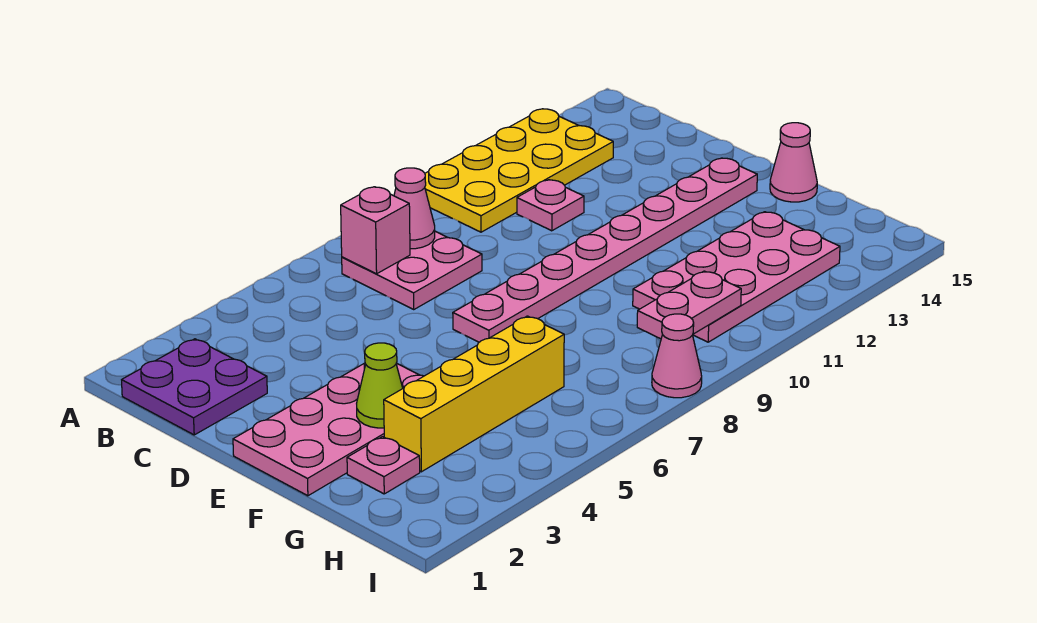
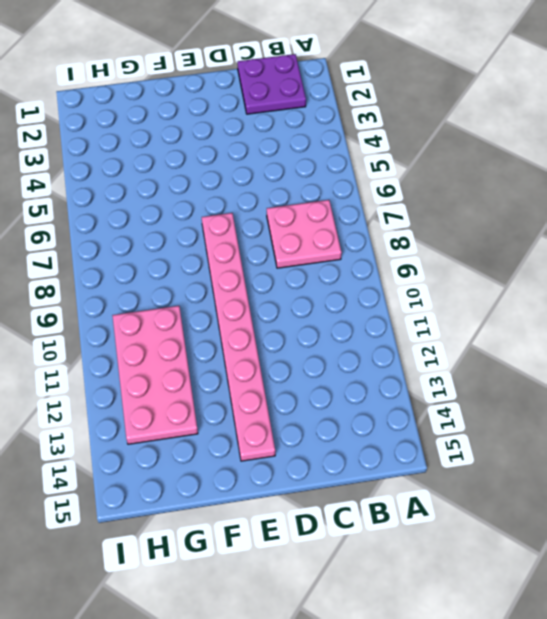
none -> yellow plate A10:B13 level 1
none -> pink plate C11 level 1
none -> pink plate E1:F4 level 1

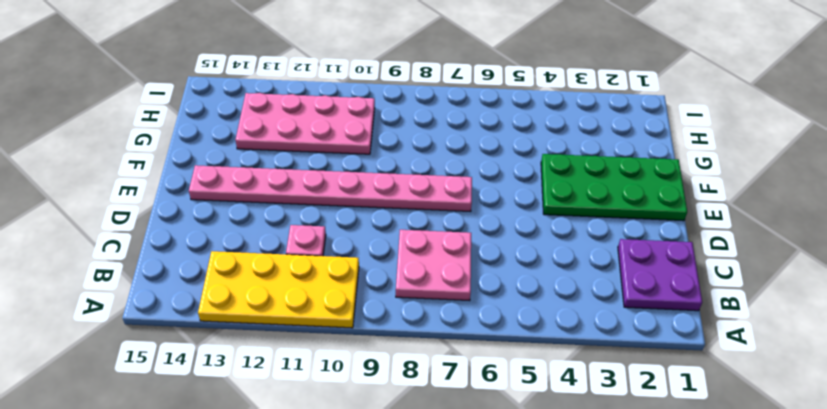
green plate E1:F4 level 1 -> pink plate E1:F4 level 1
none -> pink cone F15 level 1
none -> pink plate G2 level 1
none -> yellow brick G3:G6 level 1

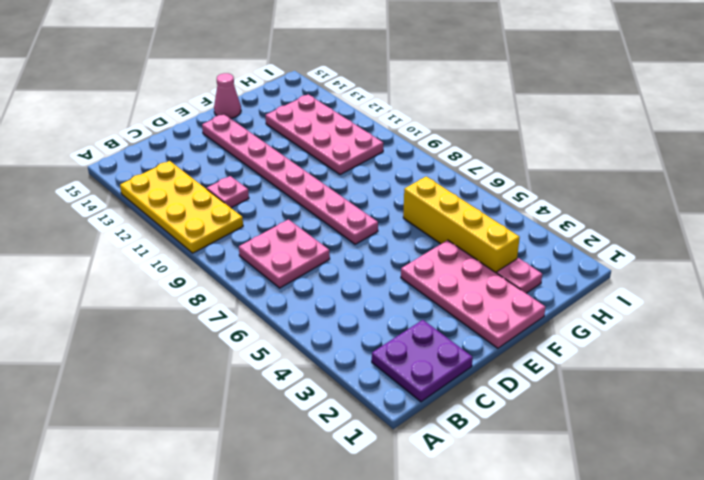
none -> pink cone I8 level 1
none -> pink brick B7 level 2
none -> pink cone B8 level 2

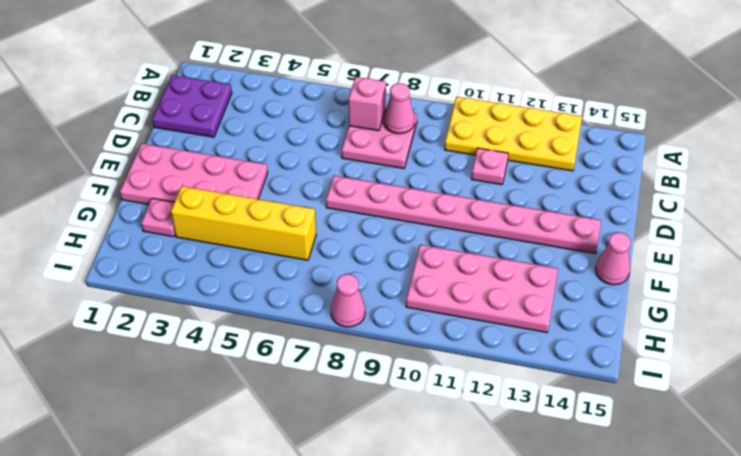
none -> lime cone F3 level 2
none -> pink plate H9:H10 level 2

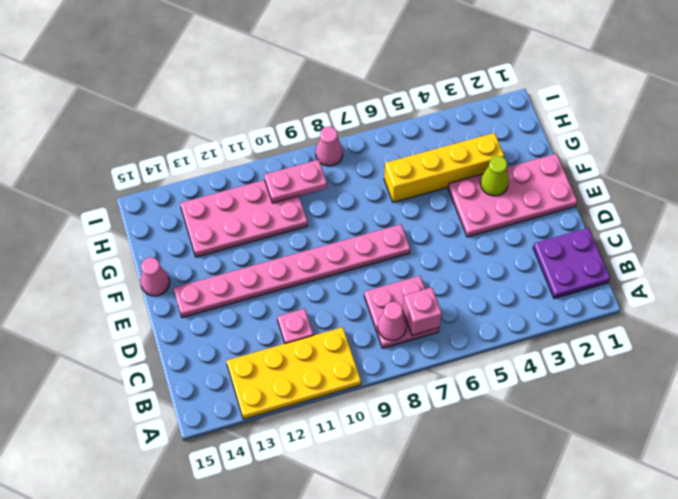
none -> pink plate G2 level 1

